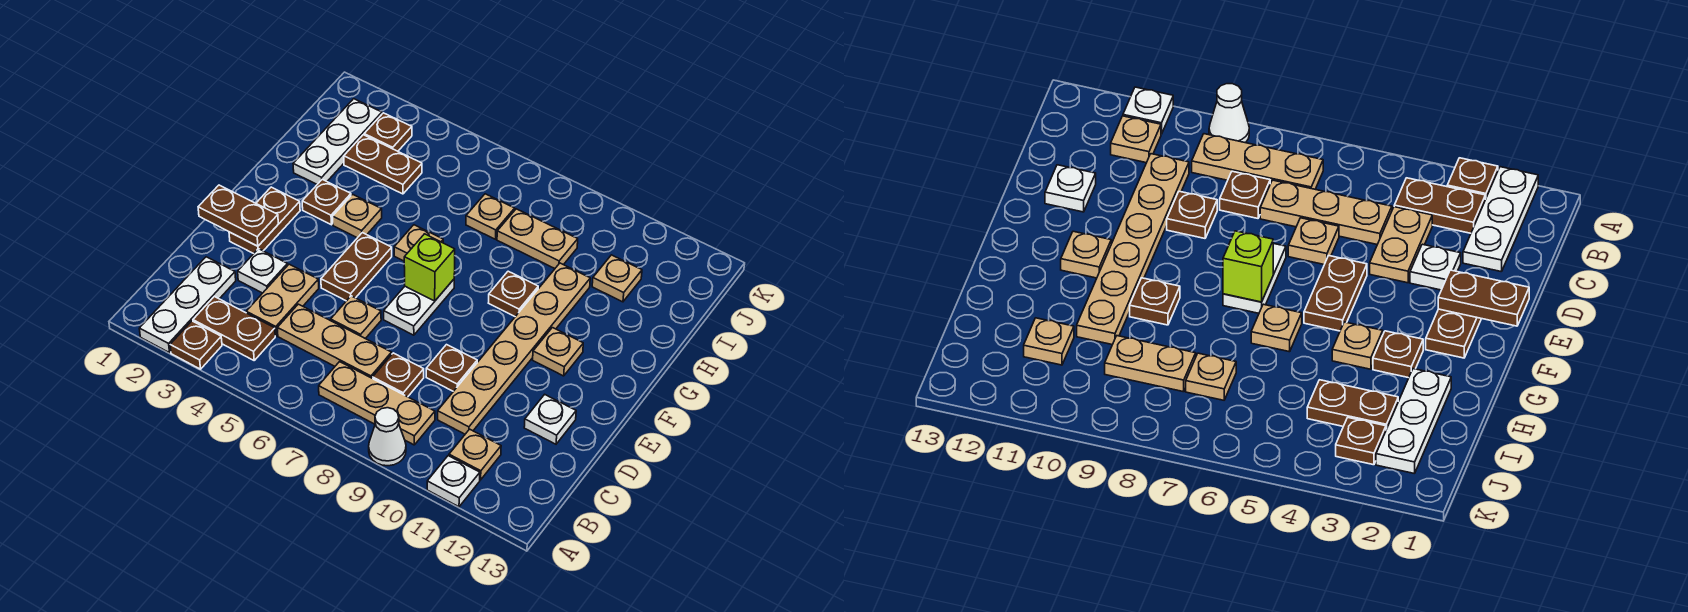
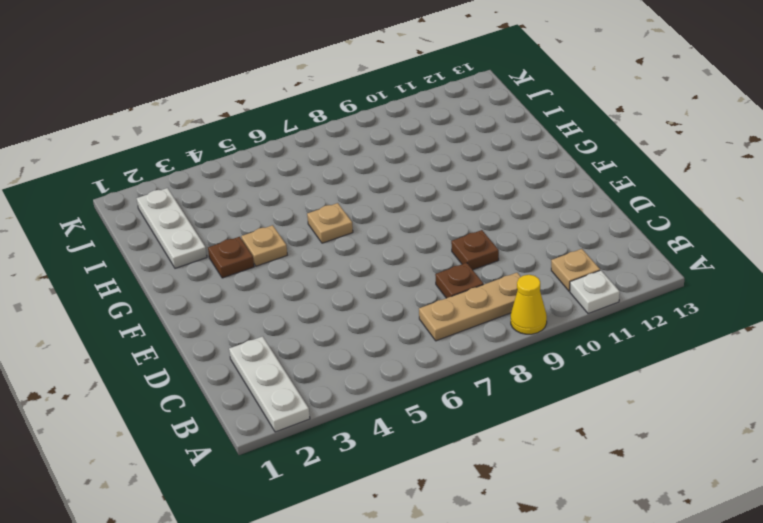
yellow cone A9 level 1 -> white cone A9 level 1
none -> brown plate A3 level 1
none -> brown plate B3:B4 level 1
none -> tan plate C4:D4 level 1
none -> tan plate C5:C7 level 1

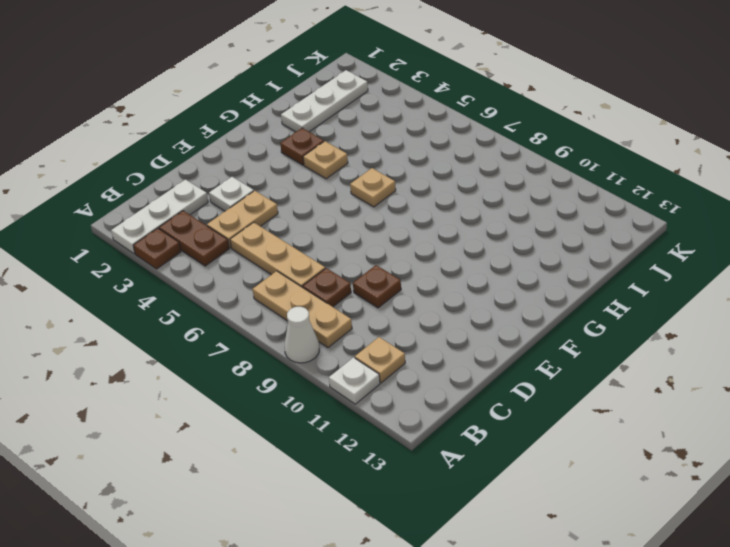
none -> tan plate C10:H10 level 1
none -> tan plate D6 level 1
none -> white plate D12 level 1
none -> brown plate E2:F2 level 1

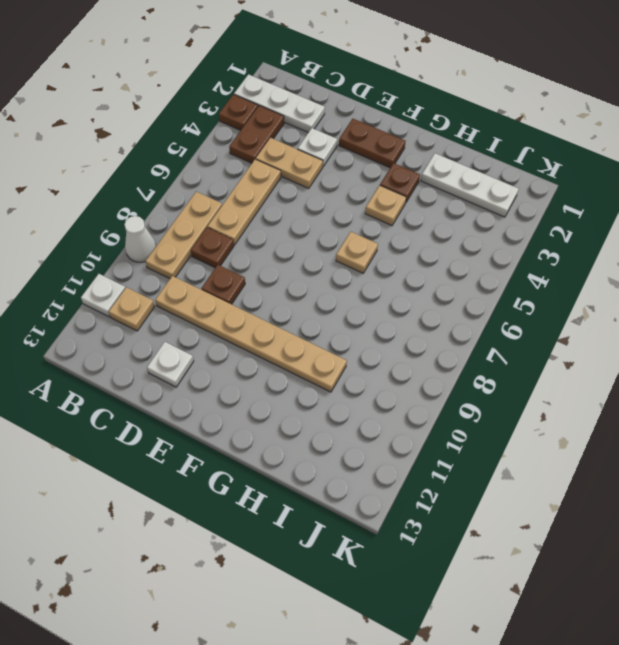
none -> tan plate D6 level 1
none -> brown plate E5:F5 level 1
none -> white plate E7:F7 level 1
none -> tan plate F11 level 1

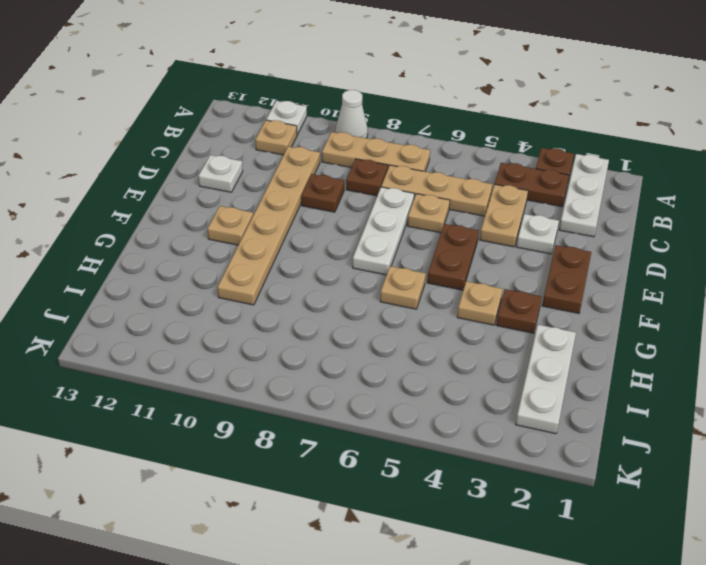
white plate D7:F7 level 1 -> white plate E7:F7 level 1
none -> brown plate G9 level 1
none -> brown plate I3:I4 level 1
none -> tan plate I7 level 1
none -> tan plate I8:I9 level 1

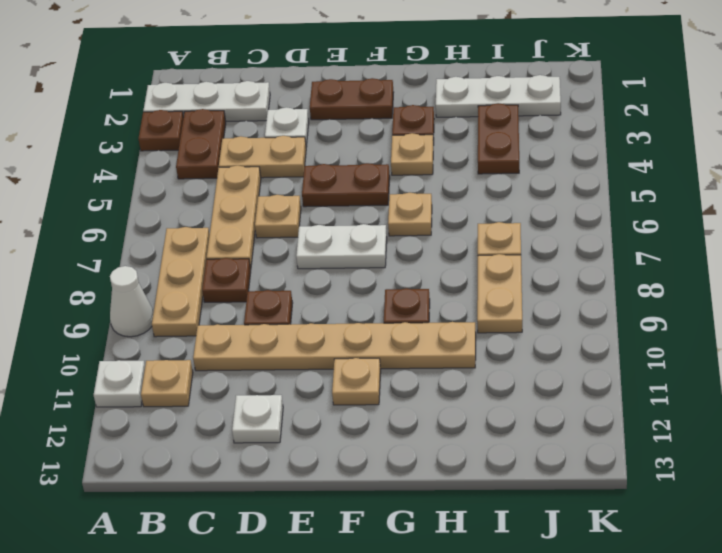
none -> tan plate I11 level 1
none -> brown plate J3 level 1
none -> brown plate E1:E2 level 2
none -> lime brick F7 level 2

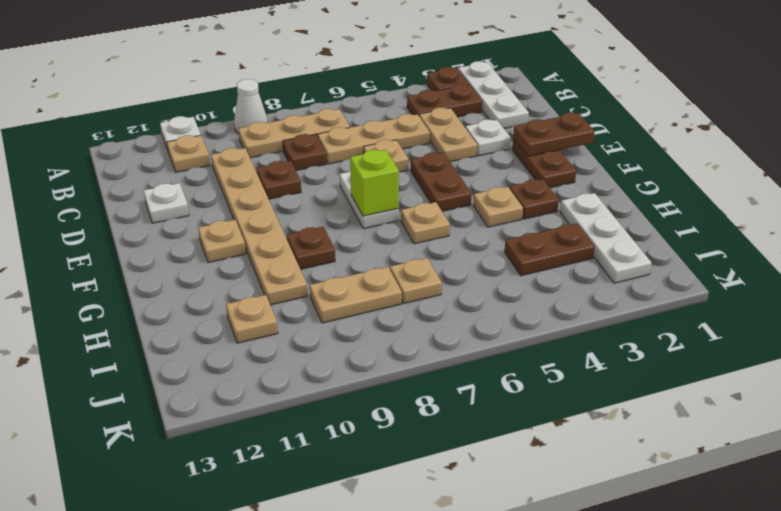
none -> brown plate J3 level 1

